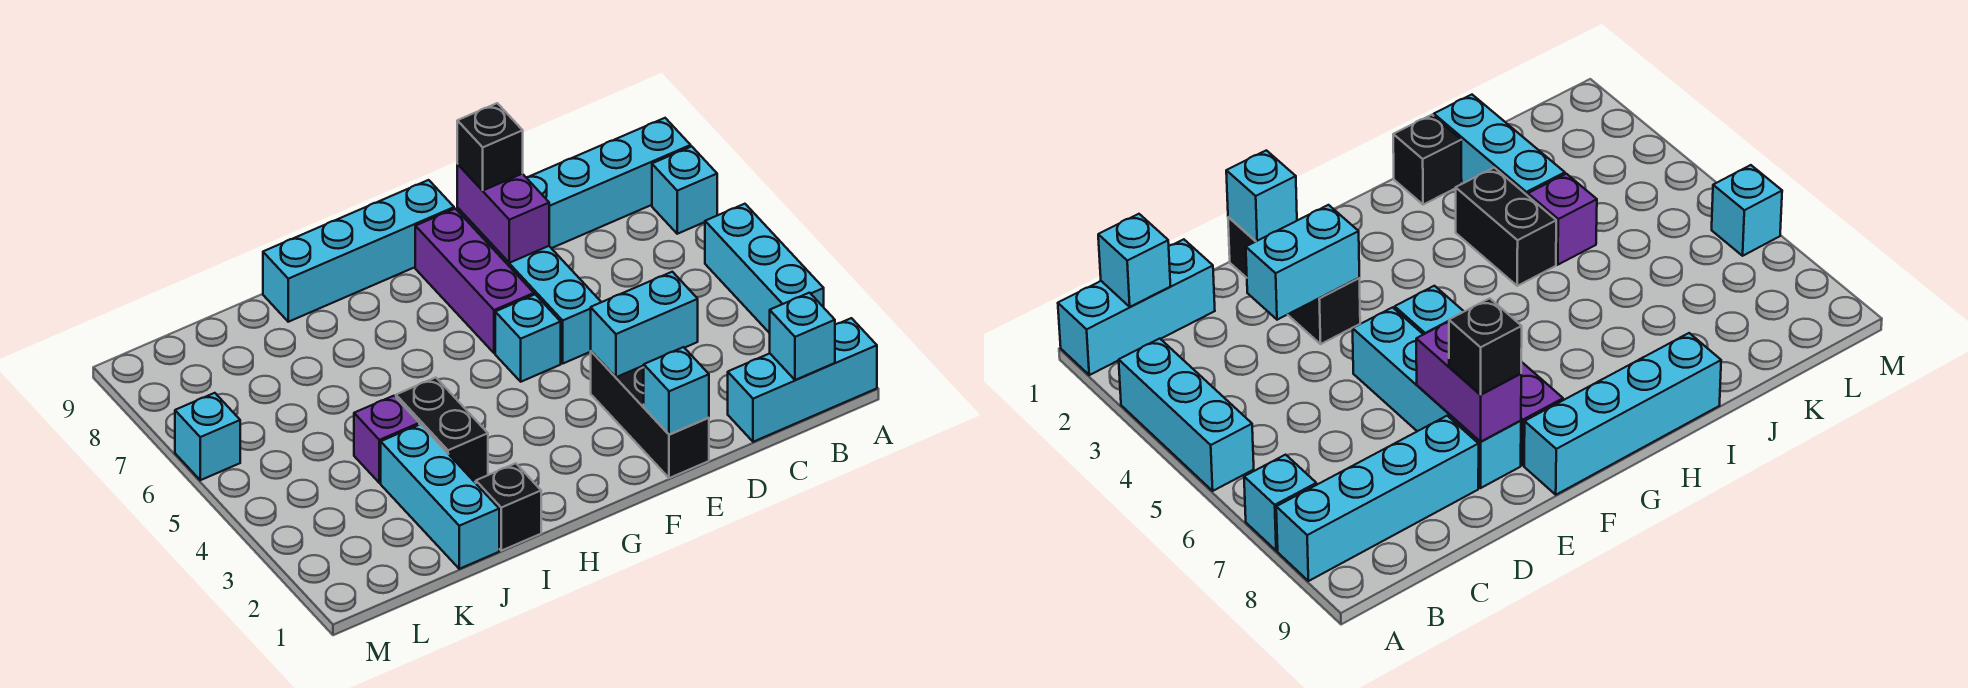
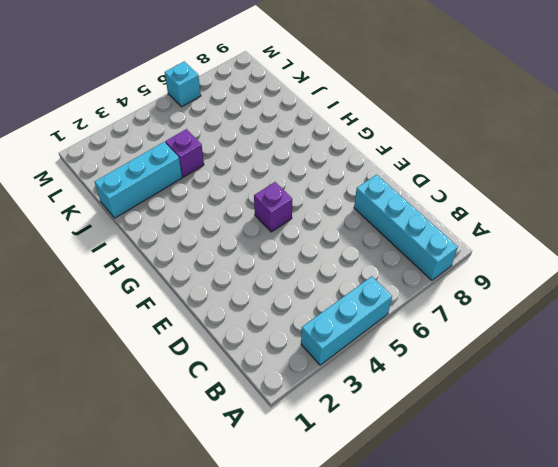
purple brick F5 level 1 -> cyan brick F5 level 1
none -> cyan brick A1:C1 level 1
none -> cyan brick A7 level 1
none -> black brick E1:E3 level 1

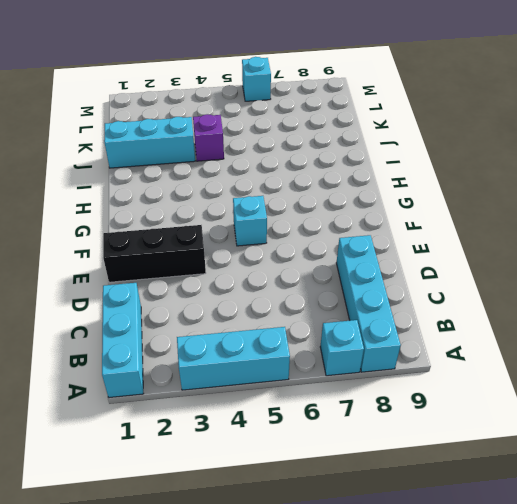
none -> cyan brick E5:E8 level 1
none -> purple brick F6:F8 level 1
none -> cyan brick F9:I9 level 1

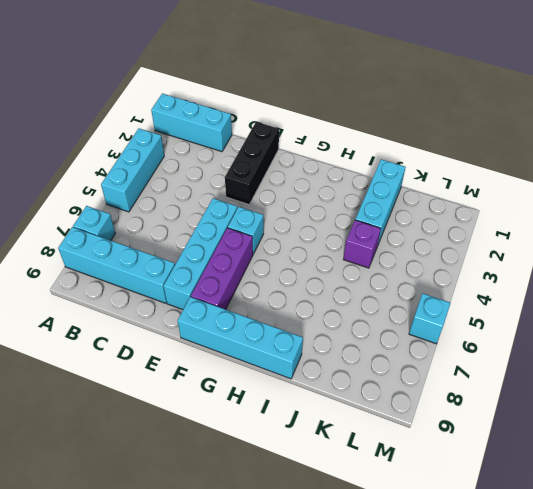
none -> black brick I1 level 1
none -> black brick I3:I4 level 1
none -> cyan brick B1 level 2

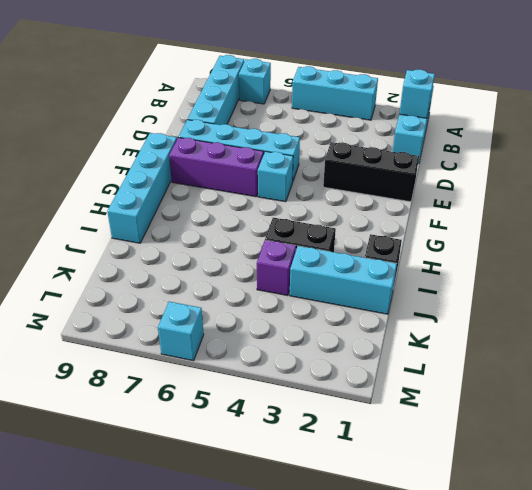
none -> cyan brick D3:E3 level 2
none -> cyan brick E1 level 2
none -> purple brick E7:E8 level 2

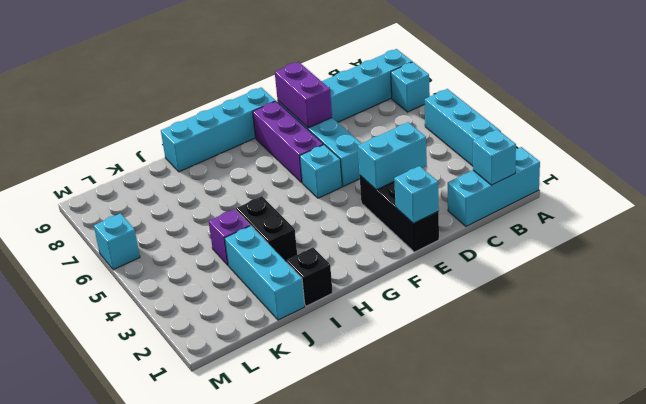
none -> black brick E8 level 3

